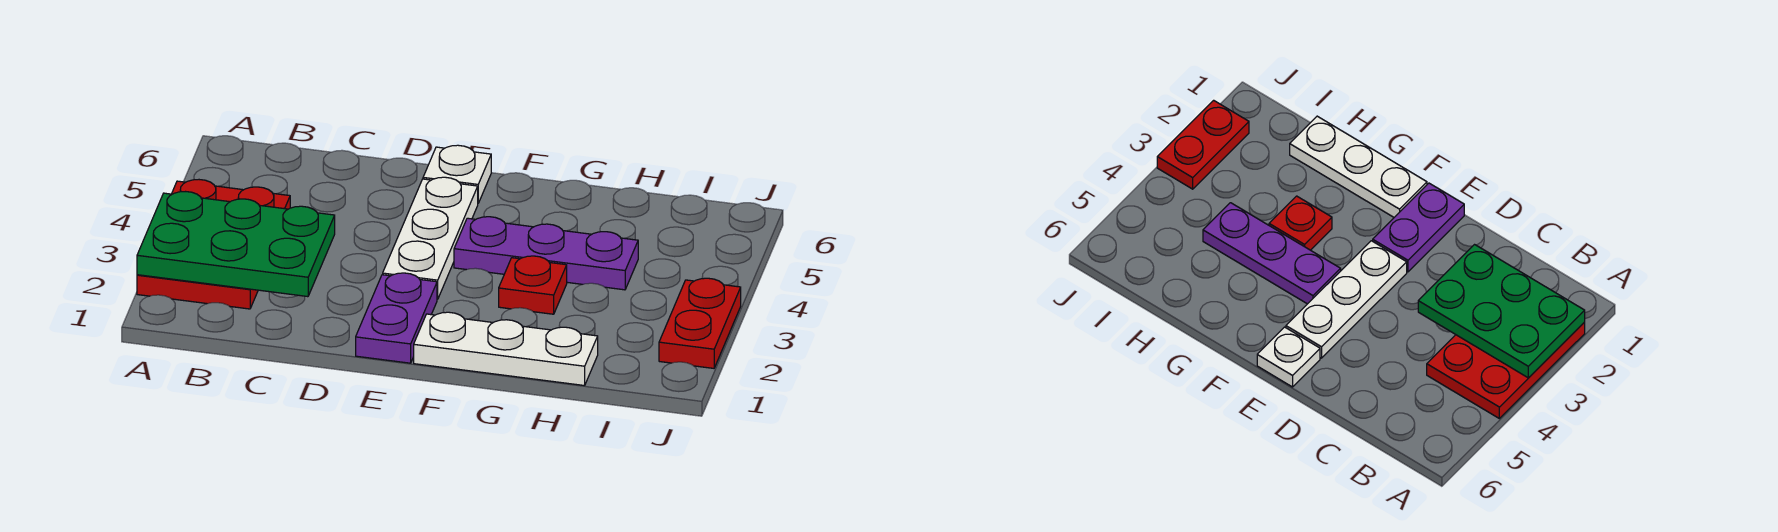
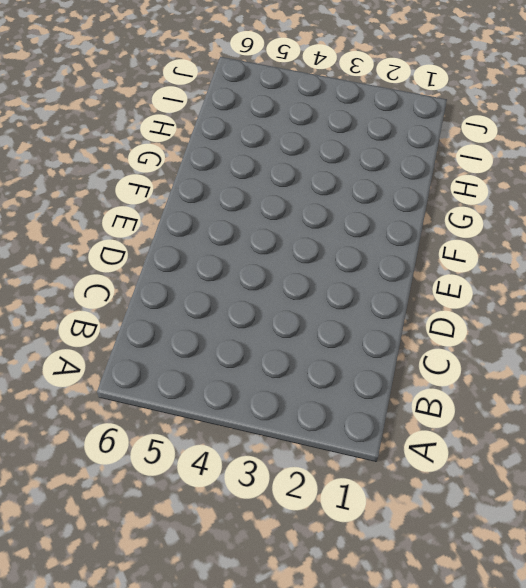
none -> red plate A2:B4 level 1
none -> purple plate E1:E2 level 1

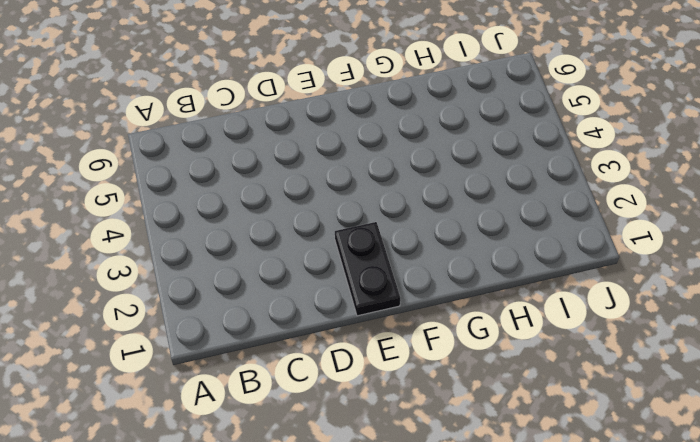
black plate E1:E2 level 1 -> purple plate E1:E2 level 1
none -> red plate A2:B4 level 1
none -> white plate E3:E5 level 1

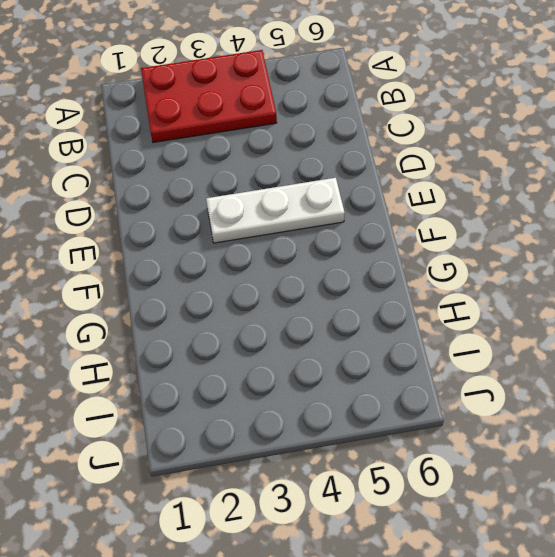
none -> purple plate E1:E2 level 1
none -> white plate E6 level 1

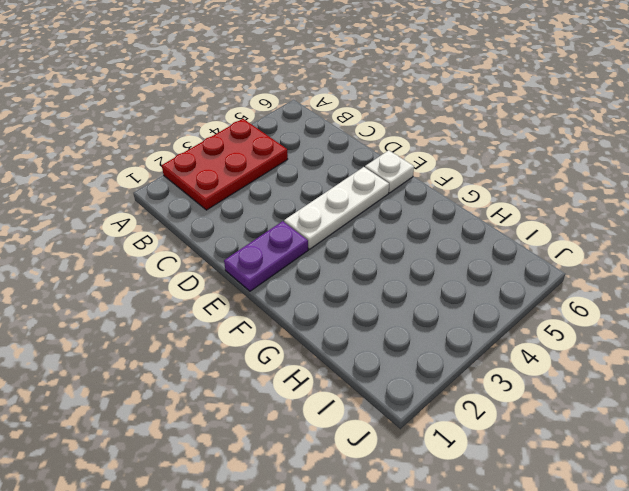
none -> white plate F1:H1 level 1
none -> purple plate F4:H4 level 1

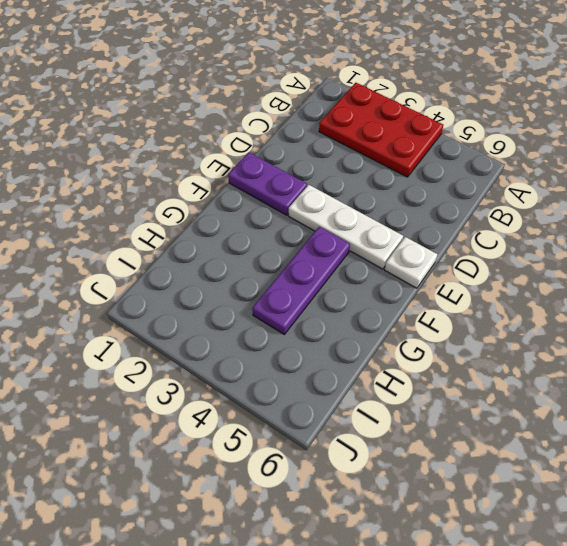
none -> white plate F1:H1 level 1
none -> red plate G3 level 1

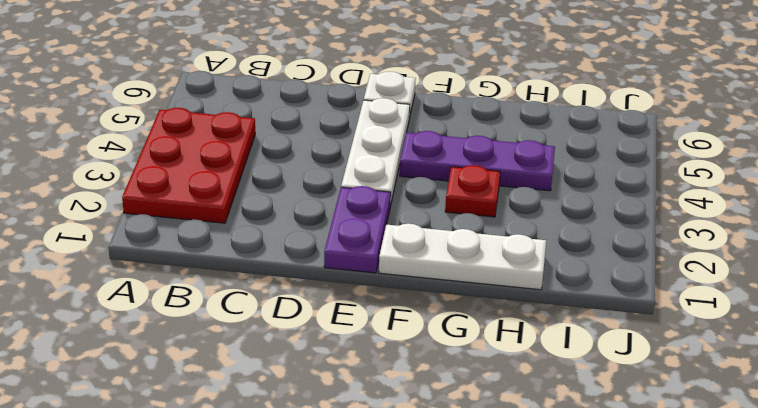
none -> red plate J2:J3 level 1
none -> green plate A2:C3 level 2

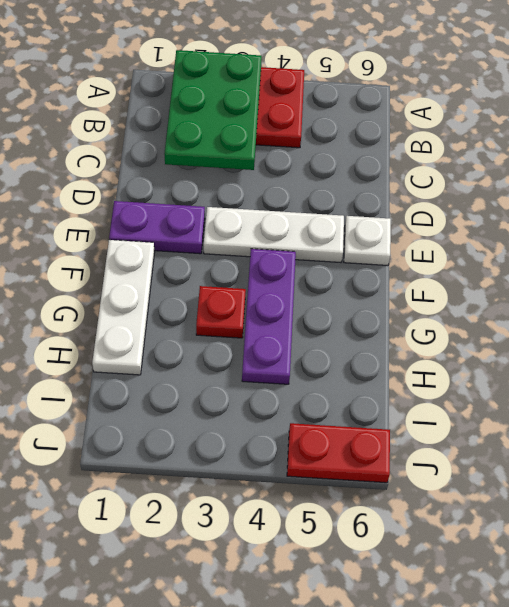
red plate J5:J6 level 1 -> red plate J2:J3 level 1

